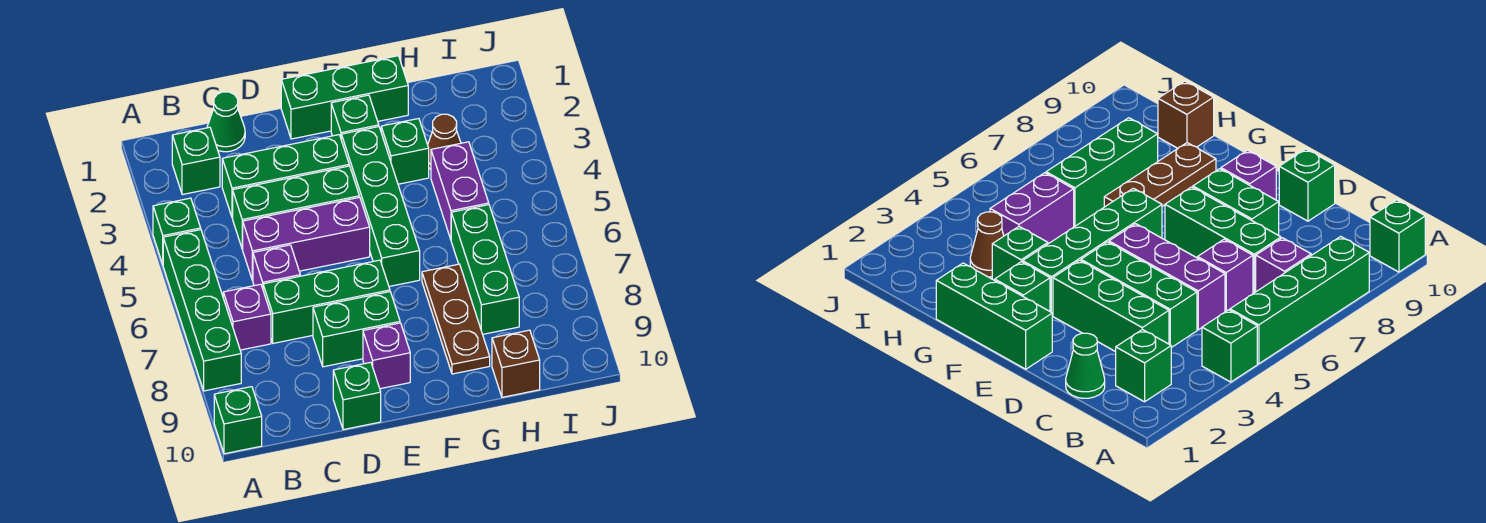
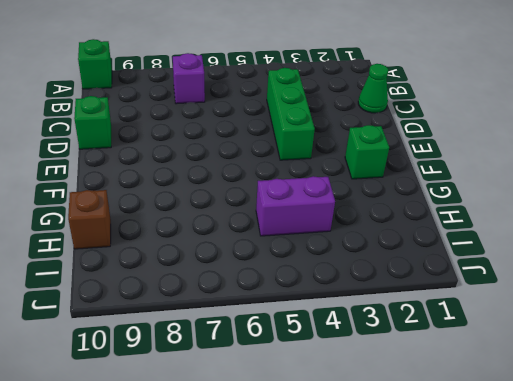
none -> green brick A4 level 1
none -> green brick A5:A8 level 1
none -> green brick B2 level 1

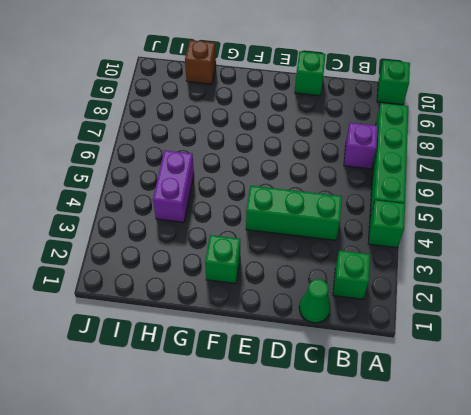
none -> green brick C3:E3 level 1
none -> purple brick C5:E5 level 1
none -> purple brick C6 level 1

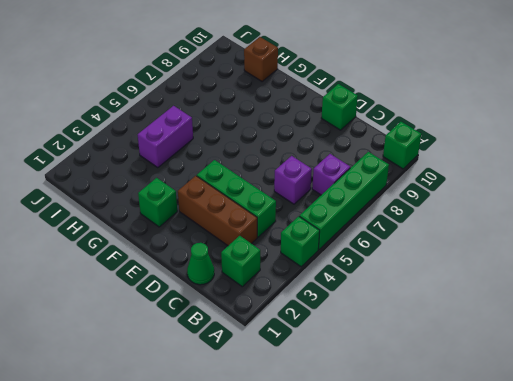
brown brick C3:E3 level 1 -> green brick C3:E3 level 1
none -> purple brick C5:E5 level 1
none -> green brick C7:E7 level 1
none -> green brick D8:E8 level 1

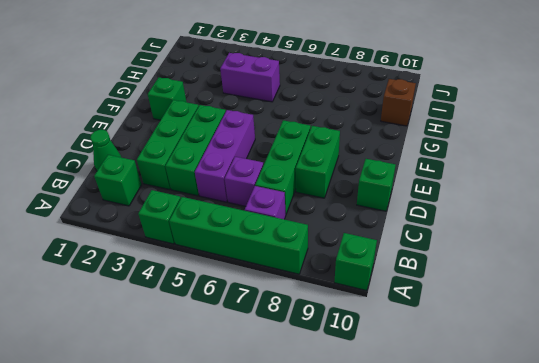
none -> green brick E1:G1 level 1
none -> purple brick E9 level 1
none -> green brick F3:F6 level 1

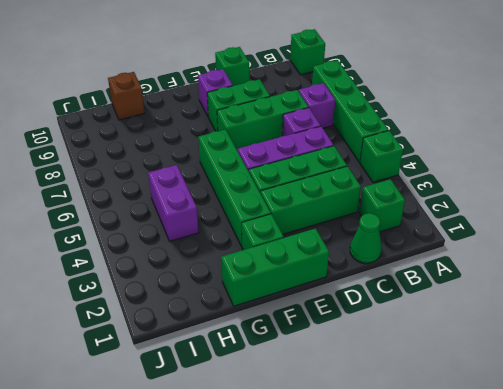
none -> green brick G3 level 1
none -> brown plate G7:G9 level 1
none -> brown cone H3 level 1

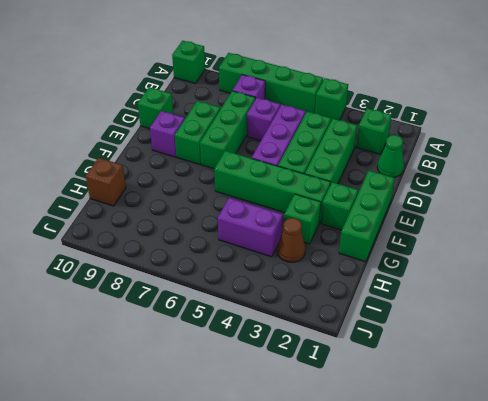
none -> brown plate G7:G9 level 1
none -> green brick H6:H8 level 1

